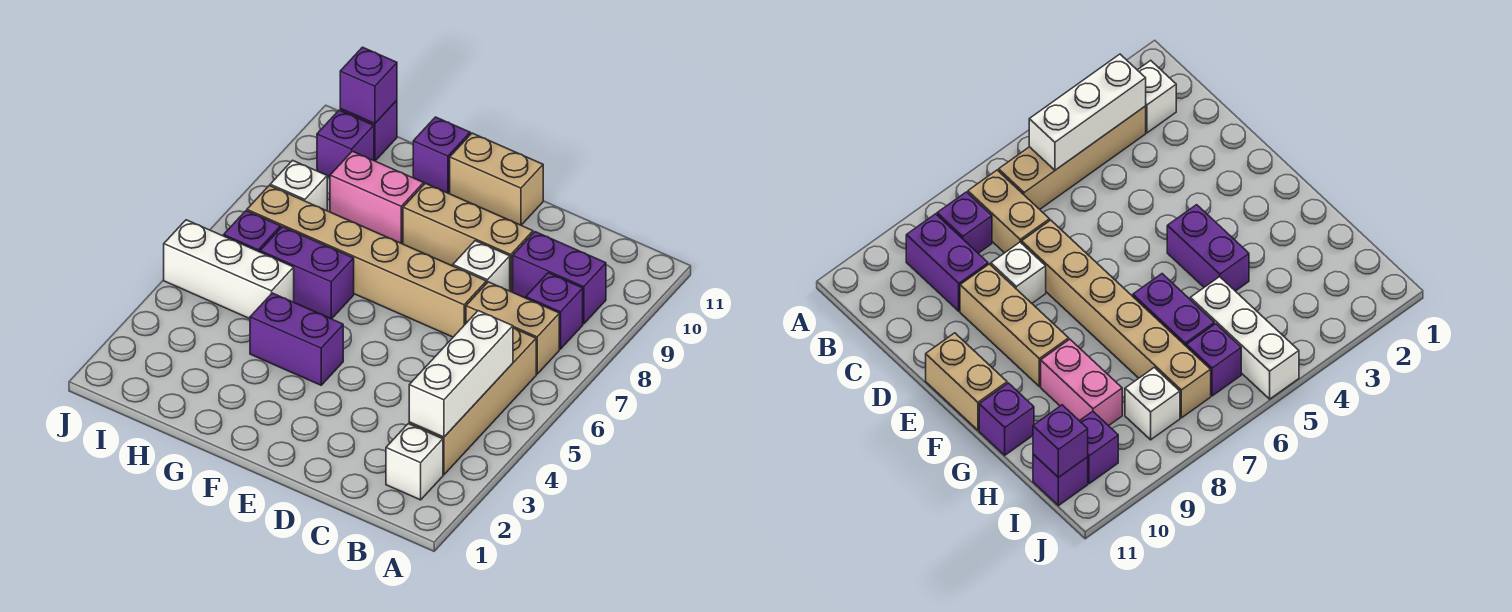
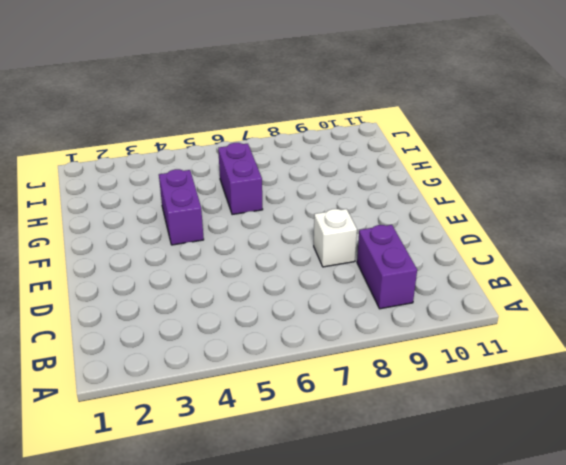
none -> white brick B2 level 1
none -> tan brick B3:B6 level 1
none -> tan brick B7:C7 level 1

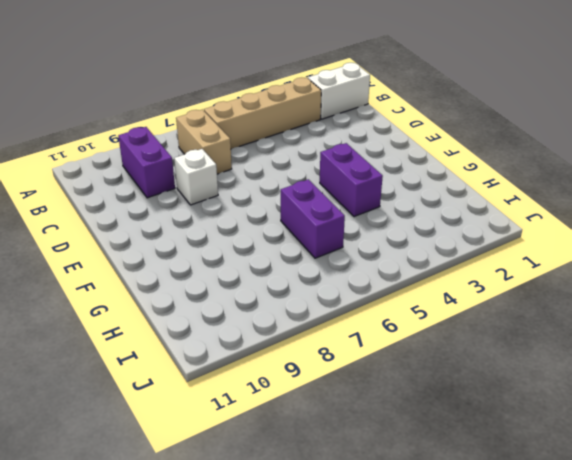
white brick B1:B2 level 1 -> white brick B2 level 1
none -> purple brick B8 level 1
none -> tan brick D7:I7 level 1
none -> tan brick D9:F9 level 1

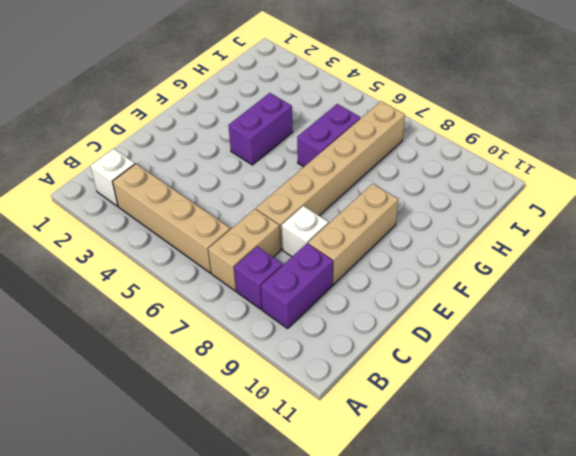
none -> tan brick E11:F11 level 1
none -> pink brick G9:H9 level 1
none -> purple brick G11 level 1

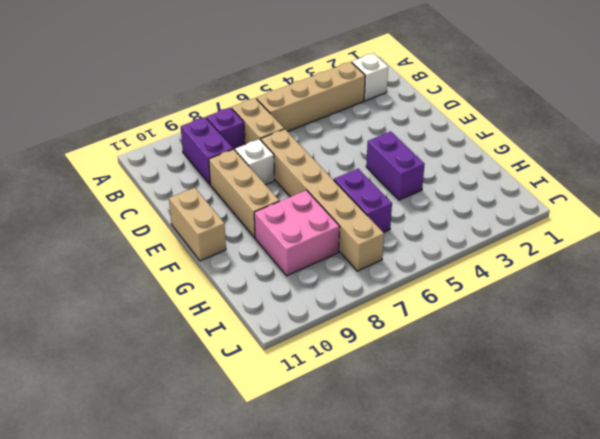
pink brick G8:H9 level 1 -> pink brick G9:H9 level 1
none -> purple brick G11 level 1
none -> white brick H5:J5 level 1
none -> purple brick I6 level 1

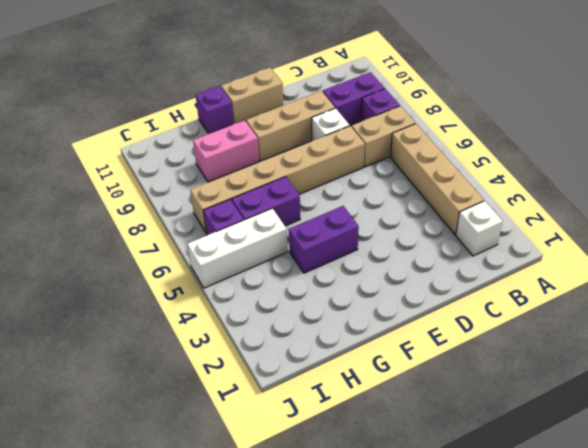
none -> white brick I8 level 1
none -> purple brick I10 level 1
none -> purple brick I11 level 1

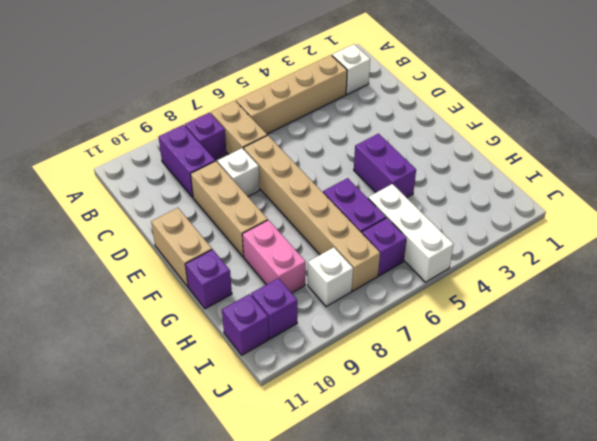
none -> white brick B3:B5 level 2
none -> purple brick I11 level 2

